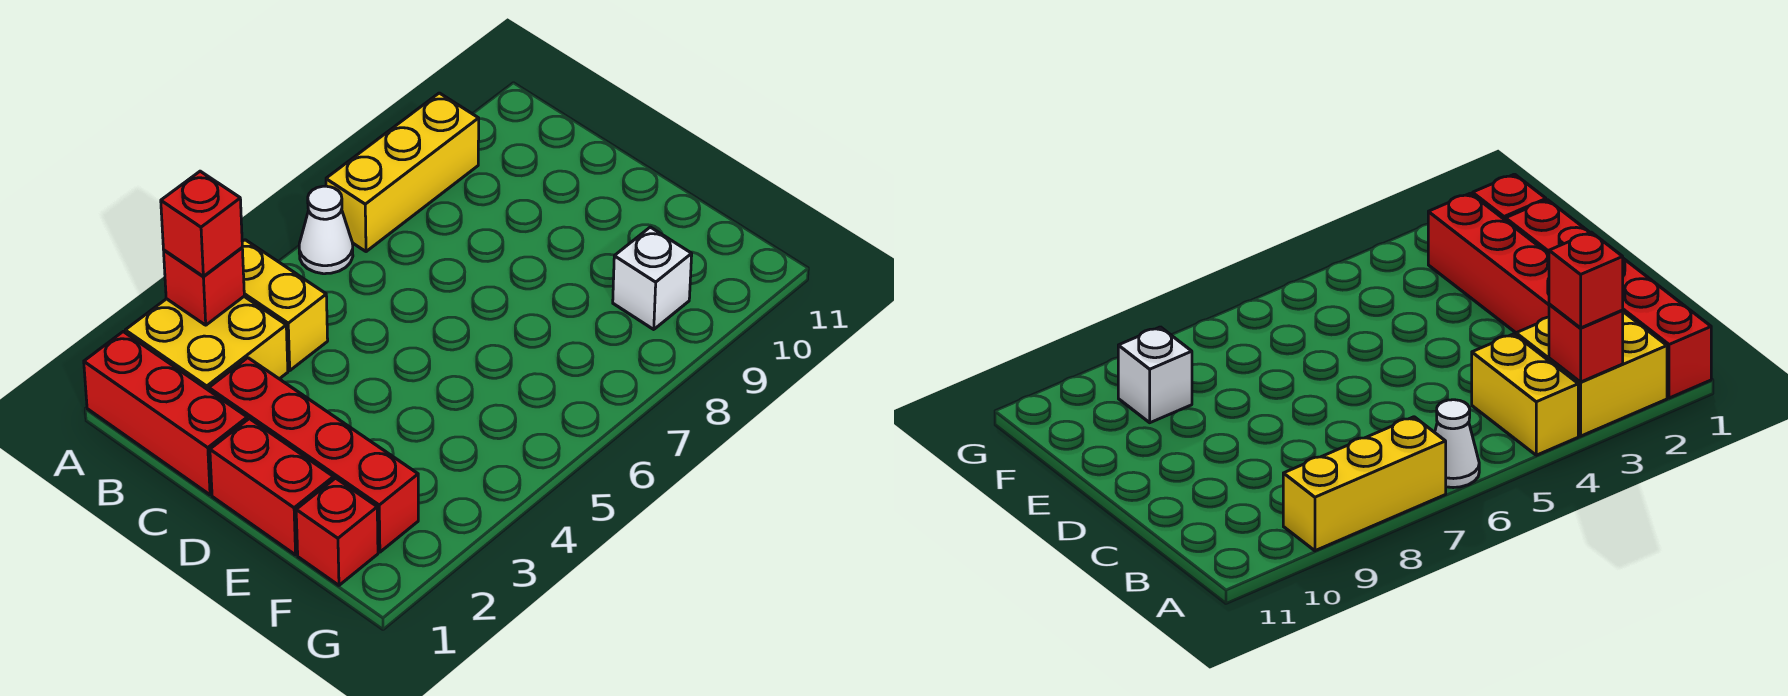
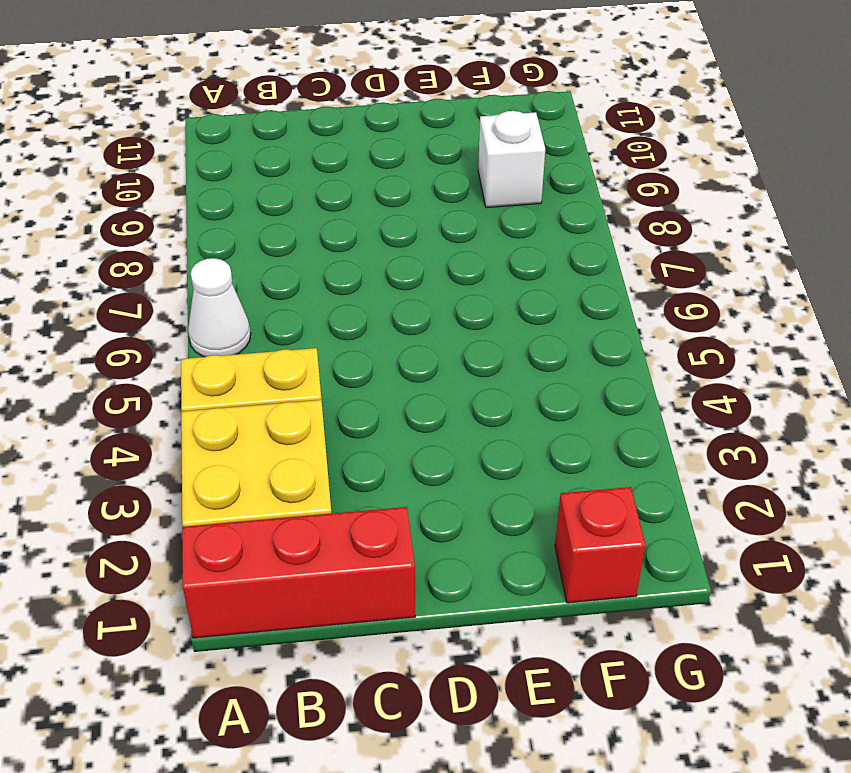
none -> yellow brick A7:A9 level 1
none -> red brick C2:F2 level 1

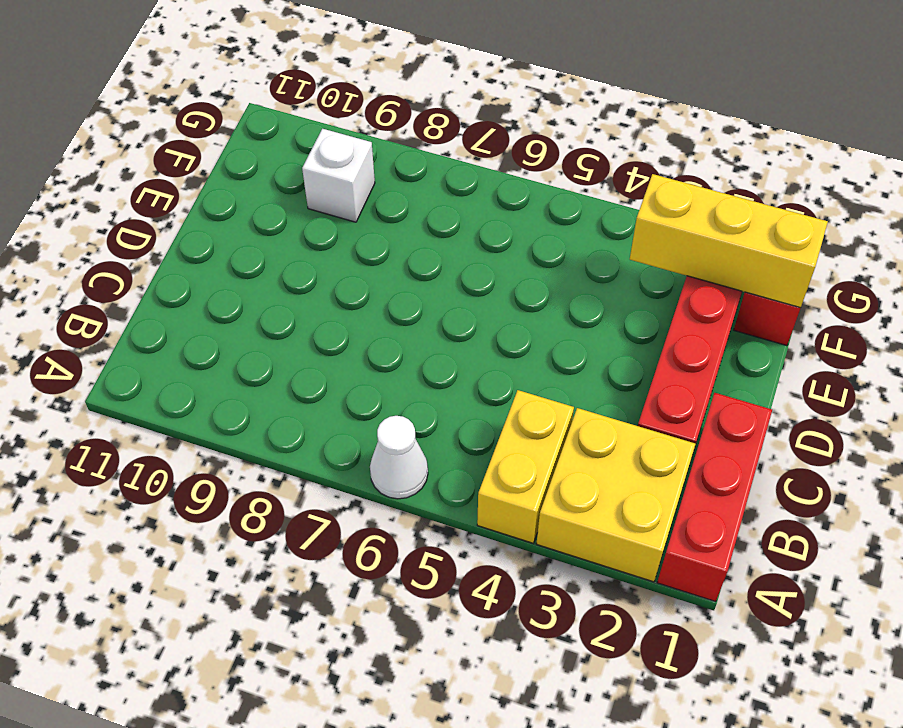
yellow brick F1:F3 level 2 -> yellow brick A7:A9 level 1
none -> red brick D1:E1 level 1
none -> red brick A3 level 2

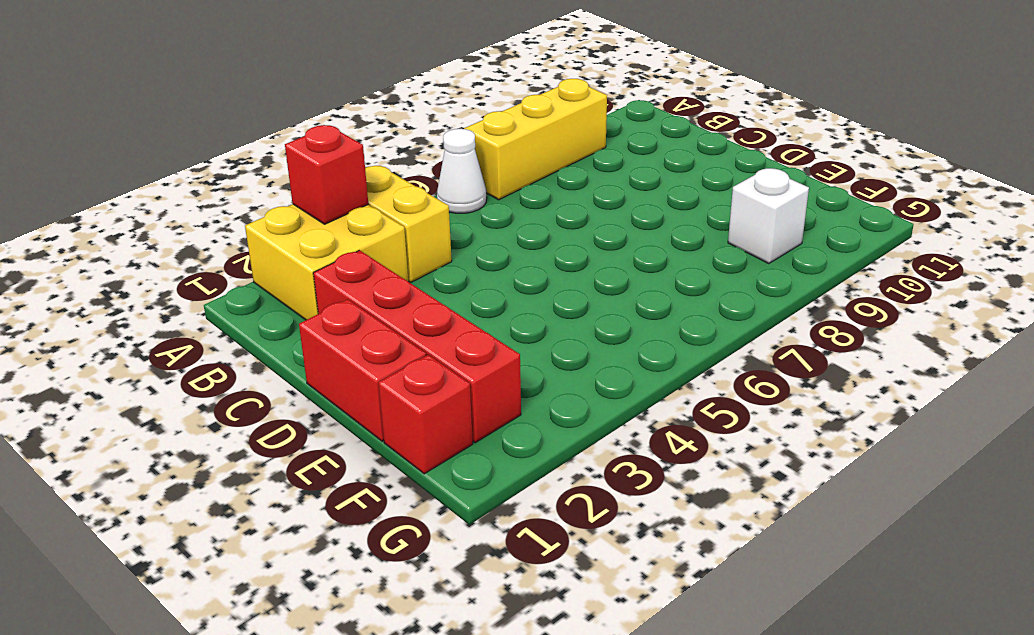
none -> red brick A1:C1 level 1
none -> red brick A3 level 3

